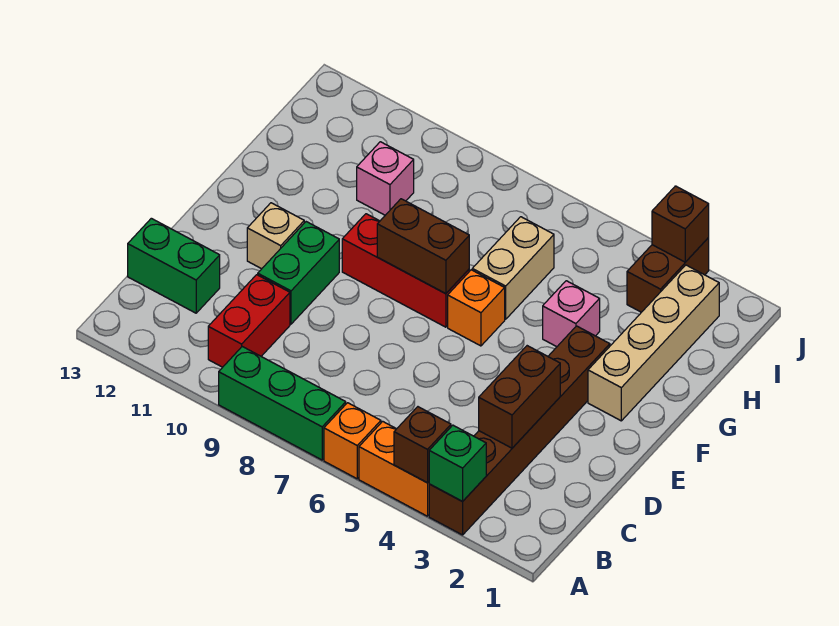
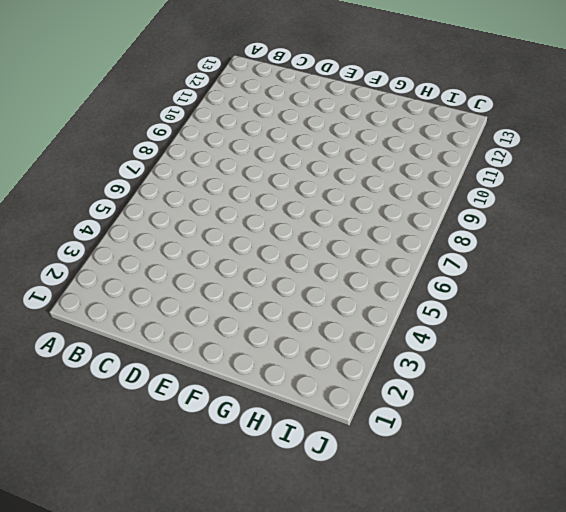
none -> brown brick A3:F3 level 1
none -> orange brick A4:A5 level 1
none -> orange brick A6 level 1

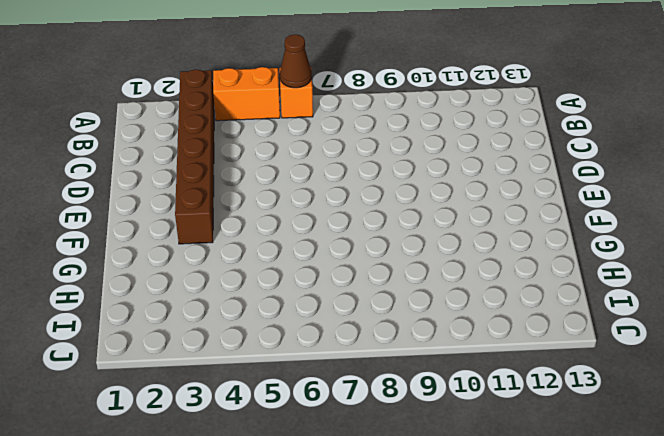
brown cone A6 level 2 -> none
none -> green brick A7:A9 level 1
none -> red brick B10:C10 level 1
none -> green brick C12:C13 level 1

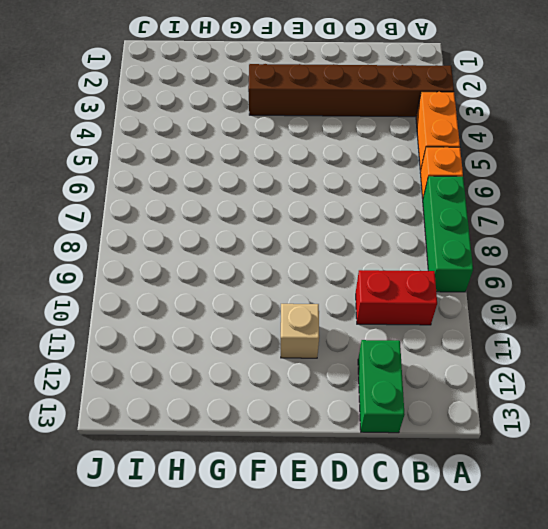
none -> green brick D10:E10 level 1
none -> tan brick F2:I2 level 1
none -> orange brick F6 level 1

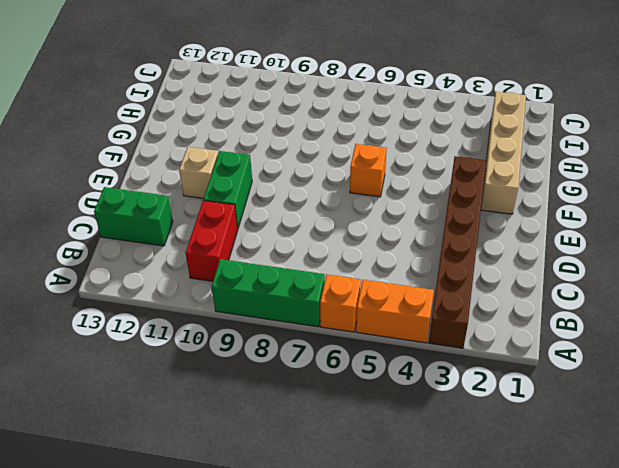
none -> red brick F7:F9 level 1
none -> pink brick G4 level 1
none -> tan brick G6:H6 level 1

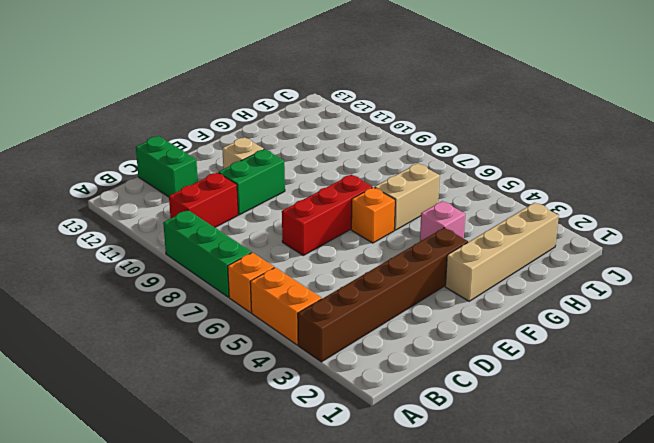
red brick D7:F7 level 1 -> red brick F7:F9 level 1
none -> pink brick H10 level 1
none -> brown brick I3:J3 level 1
none -> green brick A3 level 2

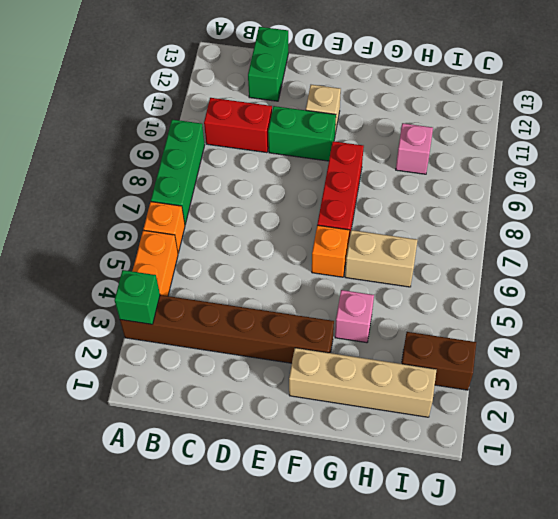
none -> brown brick A4 level 2
none -> brown brick C3:D3 level 2
none -> brown brick F7:F8 level 2

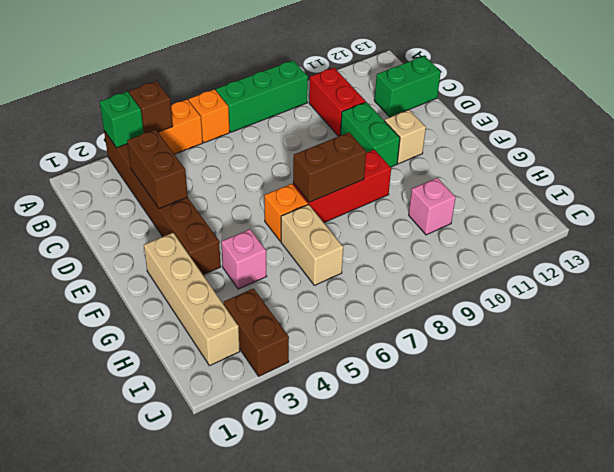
none -> brown brick J3 level 2

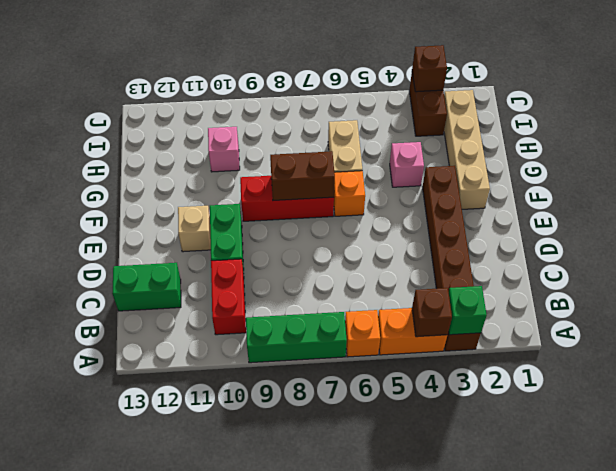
none -> brown brick C3:D3 level 2

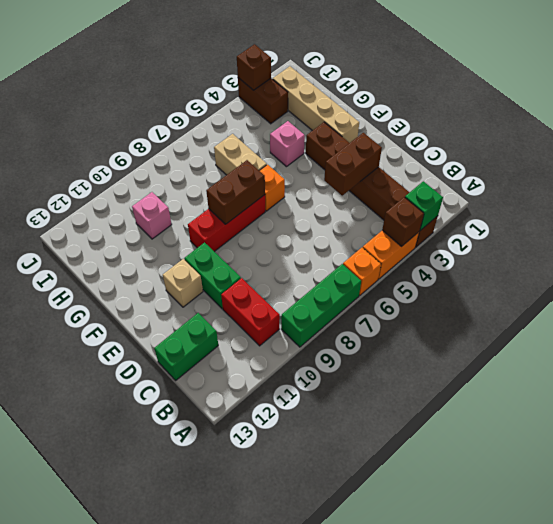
brown brick D3:D4 level 2 -> brown brick C3:D3 level 2

